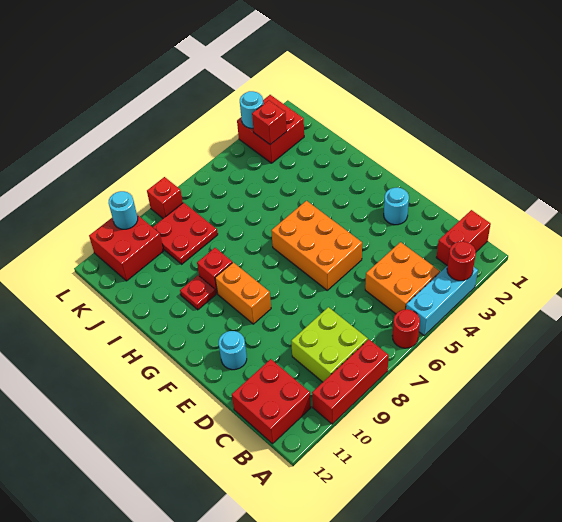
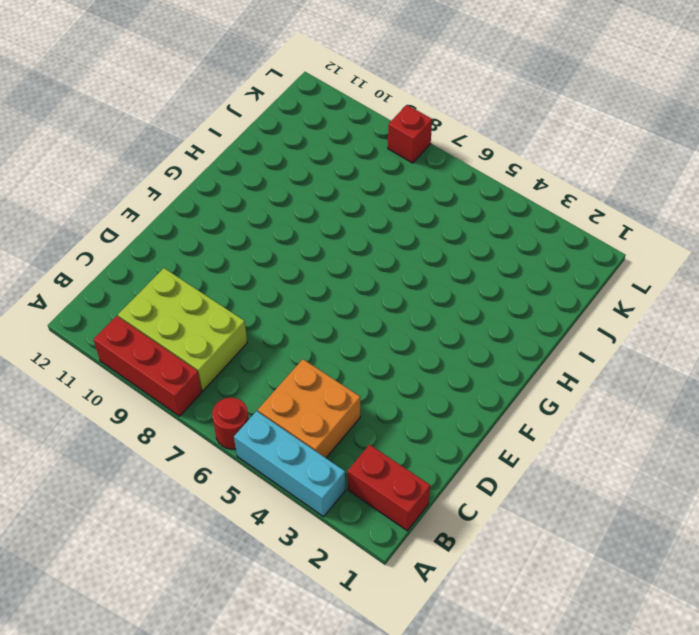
lime brick B8:C10 level 1 -> lime brick B8:C9 level 1
none -> red brick B11:C12 level 1
none -> cyan round brick E2 level 1
none -> orange brick E5:G6 level 1

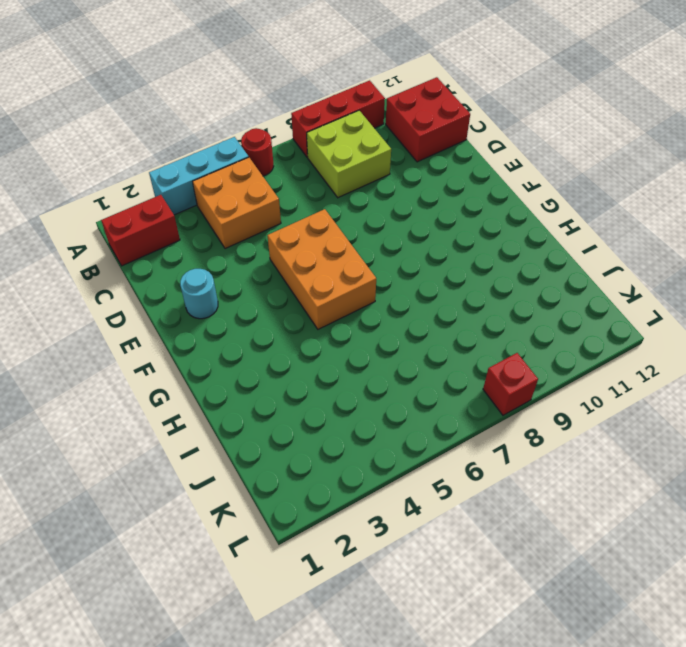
none -> cyan round brick E11 level 1
none -> orange brick F9:G9 level 1
none -> red brick H9 level 1

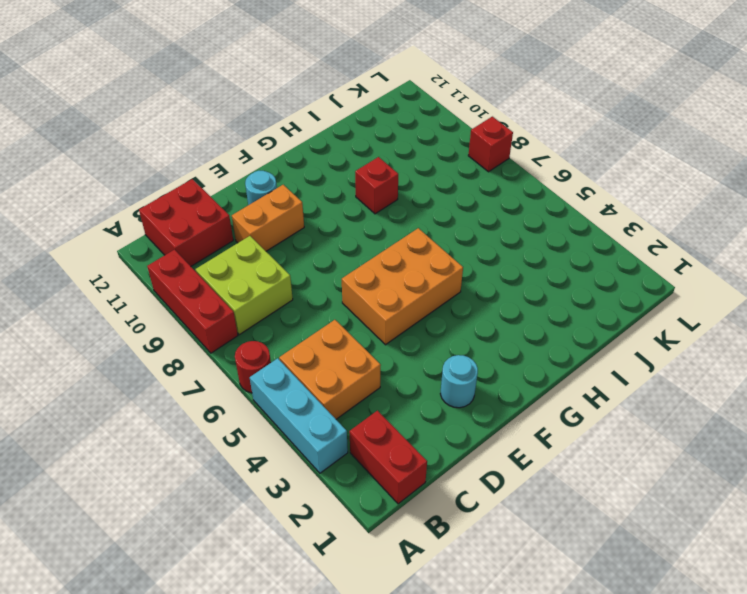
orange brick D10:E10 level 1 -> orange brick F9:G9 level 1
none -> red plate H10 level 1
none -> red plate J8:K9 level 1
none -> red brick K2:L3 level 1

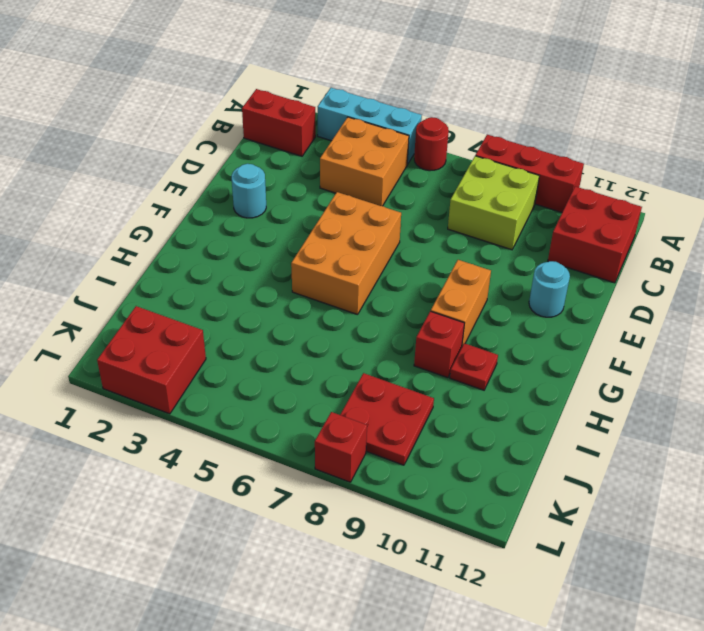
none -> red brick K10:L11 level 1
none -> red round brick A3 level 2
none -> red brick K3 level 2

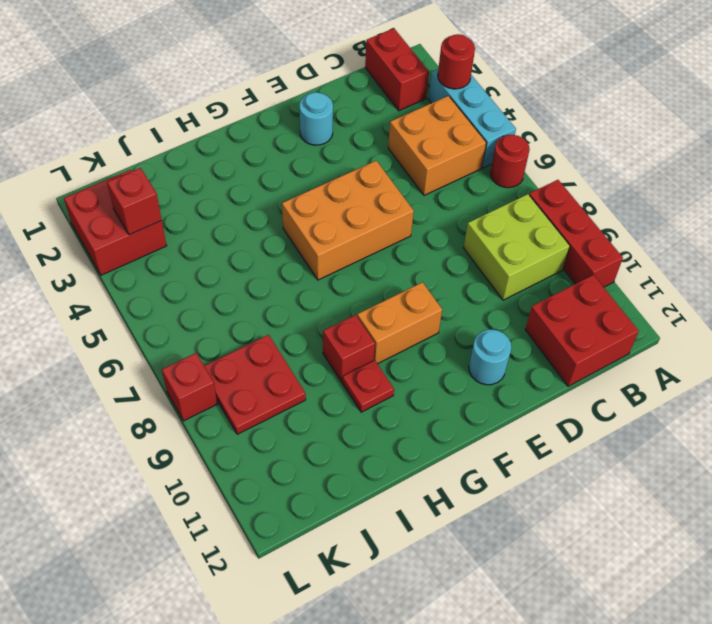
none -> red brick K10:L11 level 1
none -> cyan round brick L3 level 2
none -> cyan round brick L10 level 2

